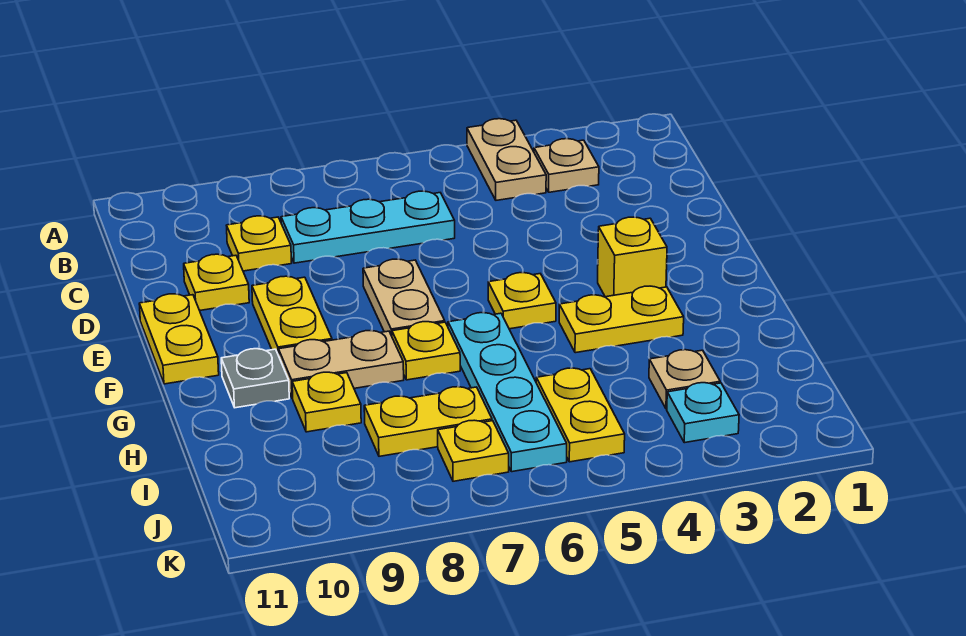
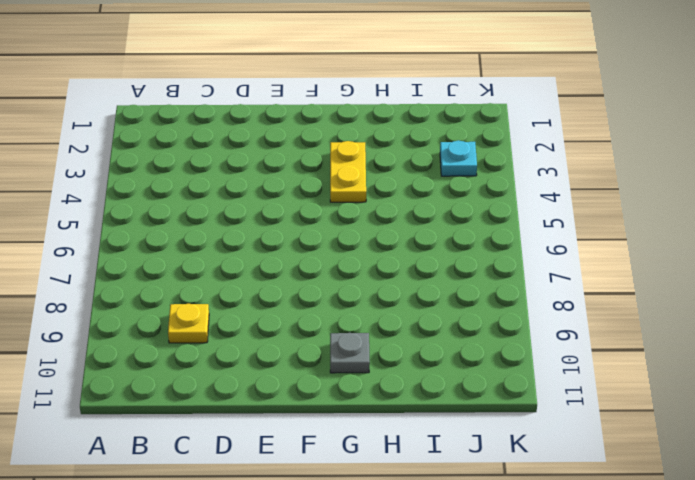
none -> tan plate A4:B4 level 1
none -> tan plate B3 level 1
none -> cyan plate C6:C8 level 1

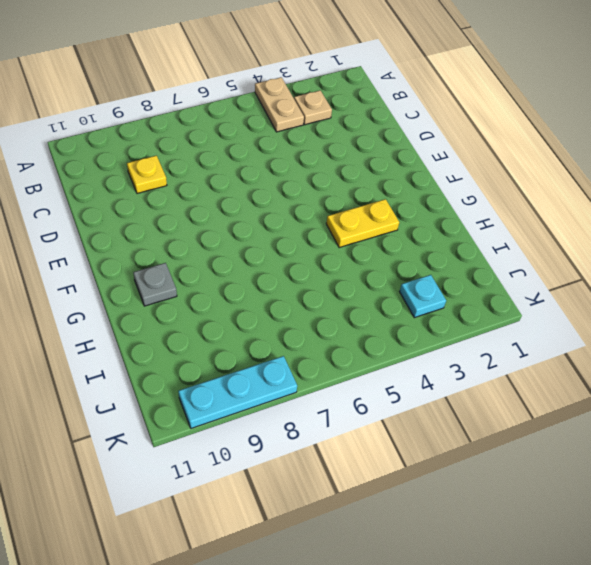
cyan plate K8:K10 level 1 -> cyan plate C6:C8 level 1
none -> yellow plate D10 level 1
none -> tan plate E7:F7 level 1
none -> yellow plate E9:F9 level 1

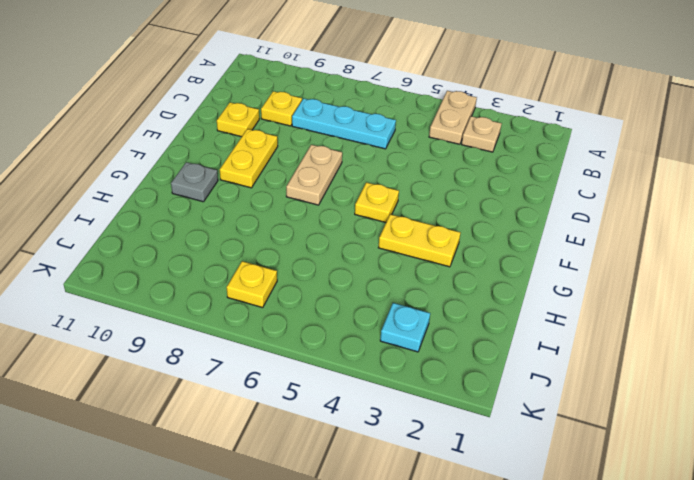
none -> yellow plate E11:F11 level 1
none -> yellow brick F3 level 1
none -> cyan plate G6:J6 level 1

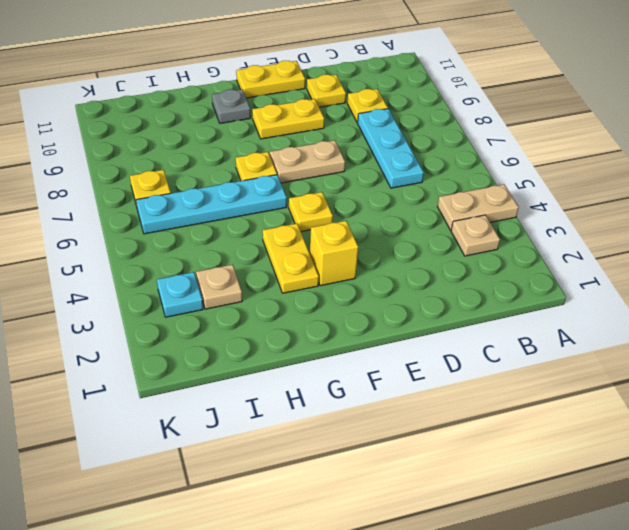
none -> tan plate G8:G9 level 1
none -> yellow plate H9 level 1
none -> yellow plate I5:J5 level 1

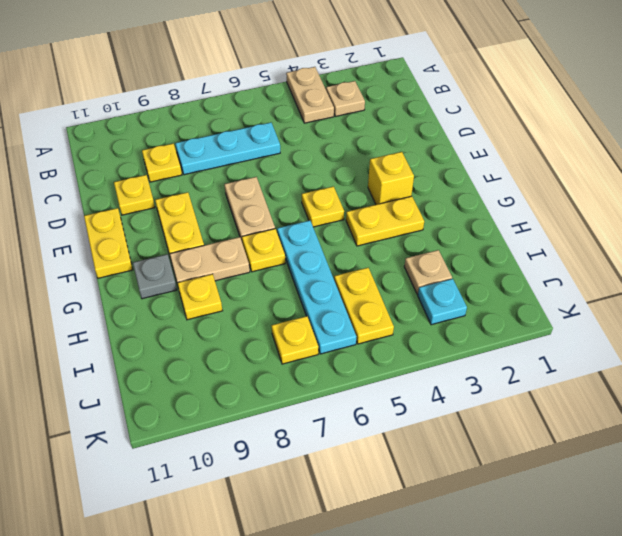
none -> yellow plate I7:I8 level 1

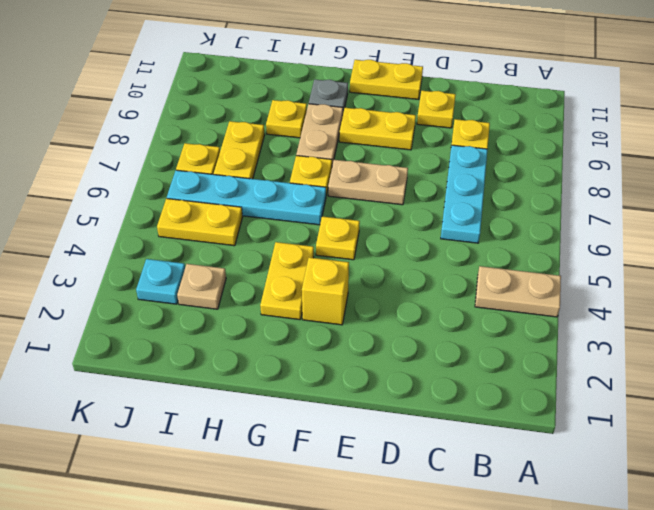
none -> tan plate B3 level 1

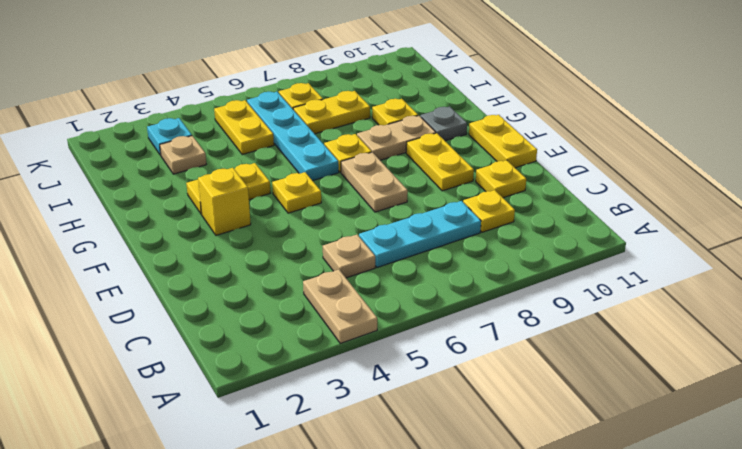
tan plate C5 level 1 -> tan plate B3 level 1

